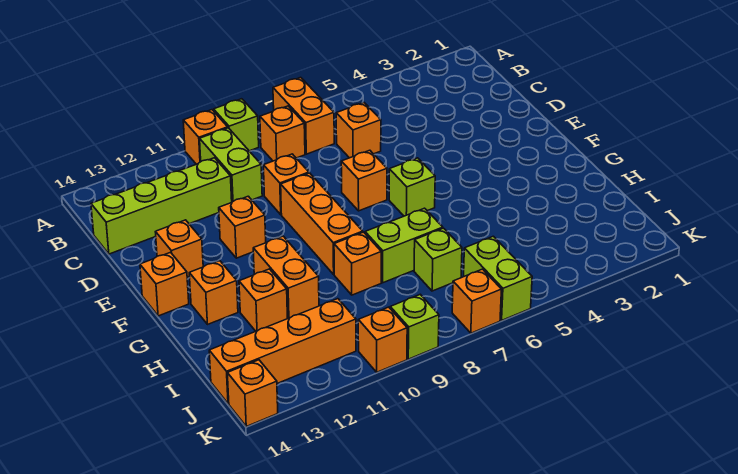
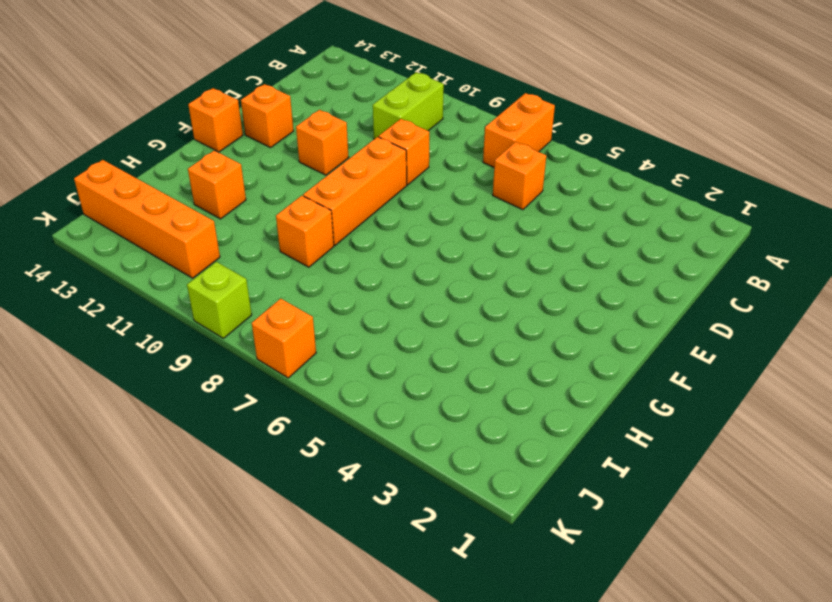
none -> lime brick A9 level 1
none -> orange brick A10 level 1
none -> orange brick B8 level 1

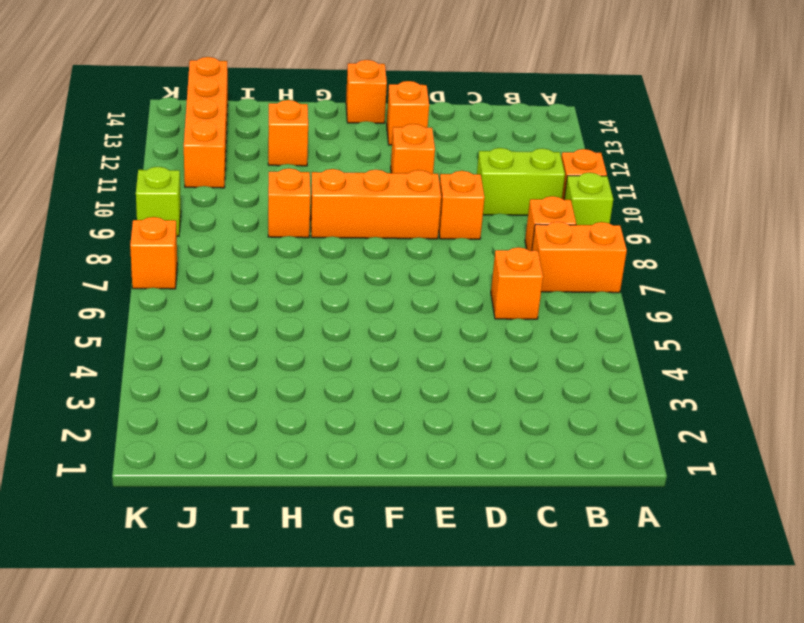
none -> lime brick C11:C14 level 1
none -> orange brick E7 level 1
none -> lime brick F6 level 1

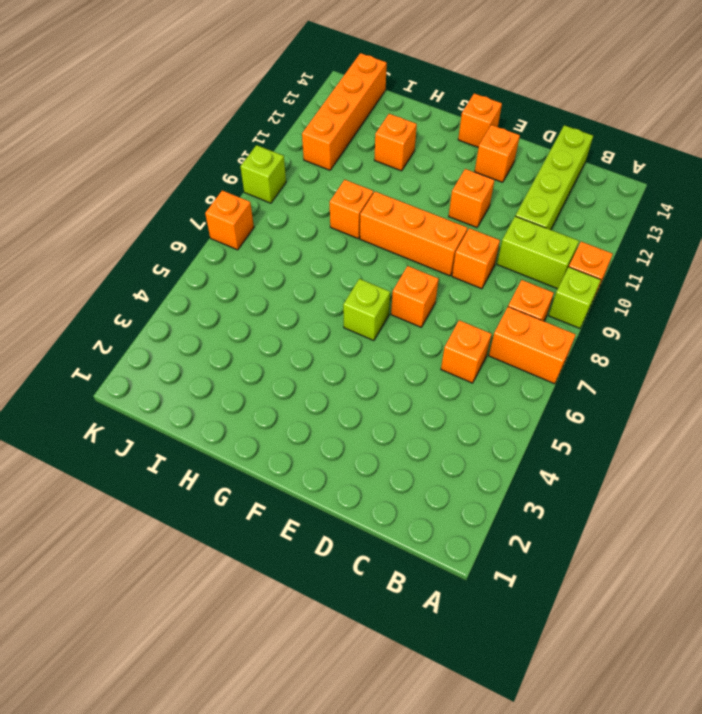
none -> orange brick G11:H11 level 1
none -> orange brick G13 level 1
none -> lime brick H7:H8 level 1

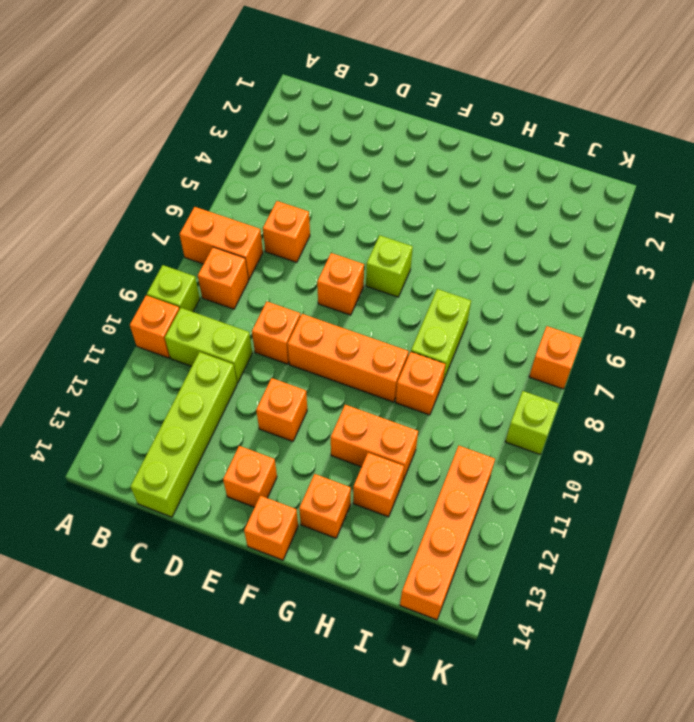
none -> lime brick I7 level 1
none -> lime brick J6:K6 level 1
none -> orange brick K10 level 1

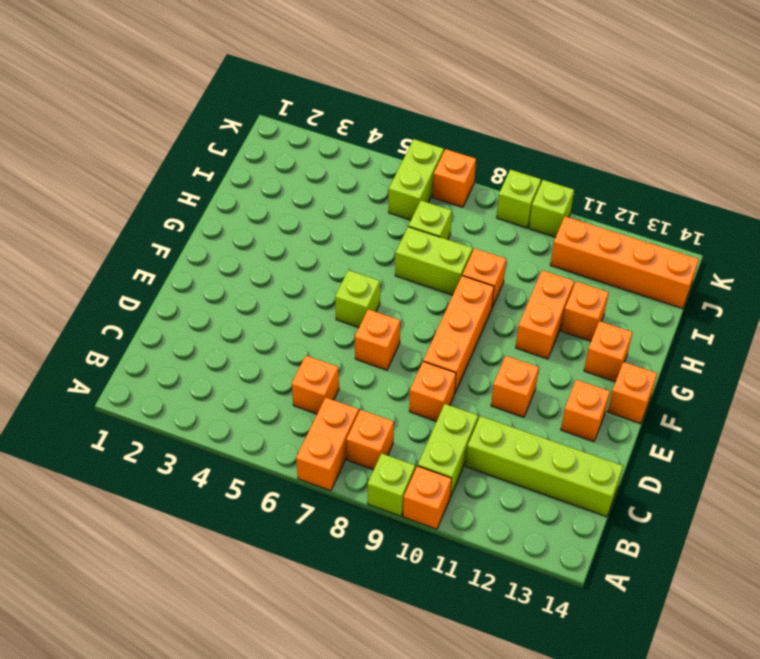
lime brick K10 level 1 -> orange brick K10 level 1
none -> orange brick K14 level 1

